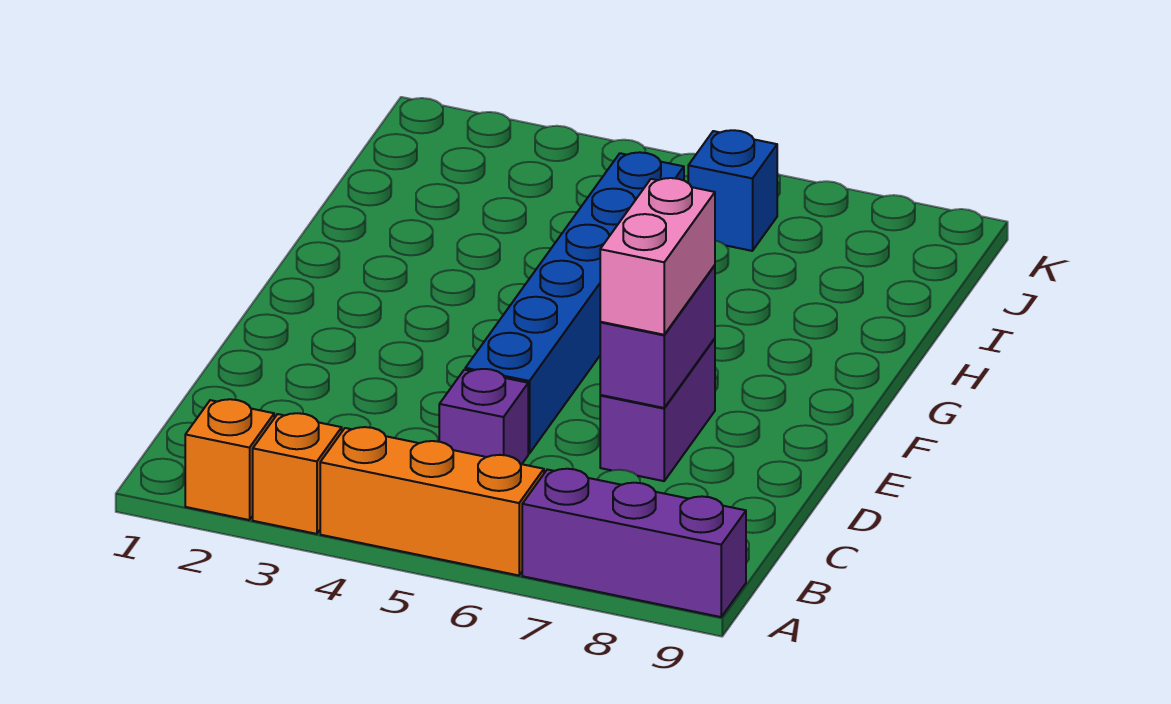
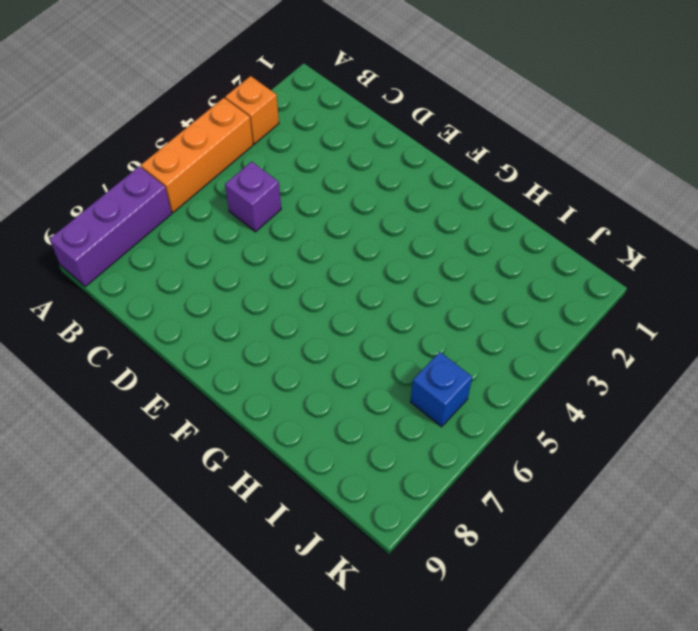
none -> orange brick A2 level 1
none -> blue brick D5:I5 level 1

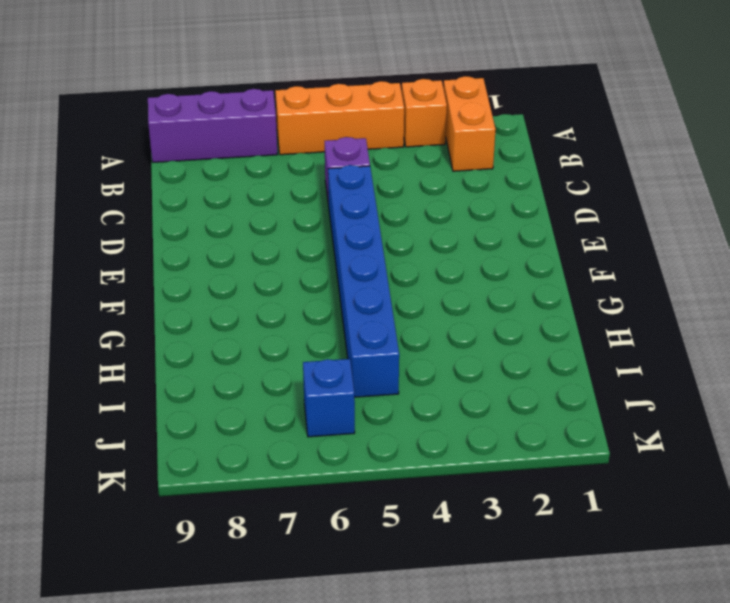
orange brick A2:B2 level 1 -> orange brick A2 level 1
none -> purple brick D7:E7 level 1
none -> purple brick D7:E7 level 2

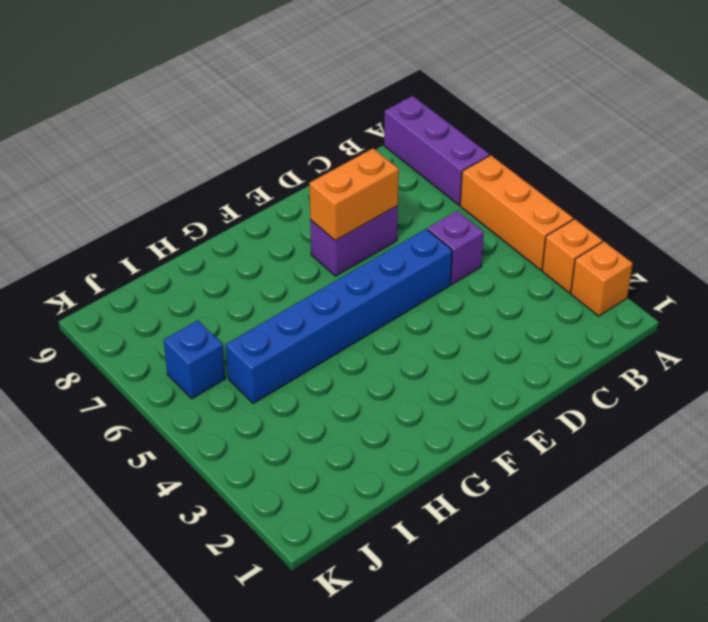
orange brick D7:E7 level 2 -> purple brick D7:E7 level 2
none -> pink brick D7:E7 level 3

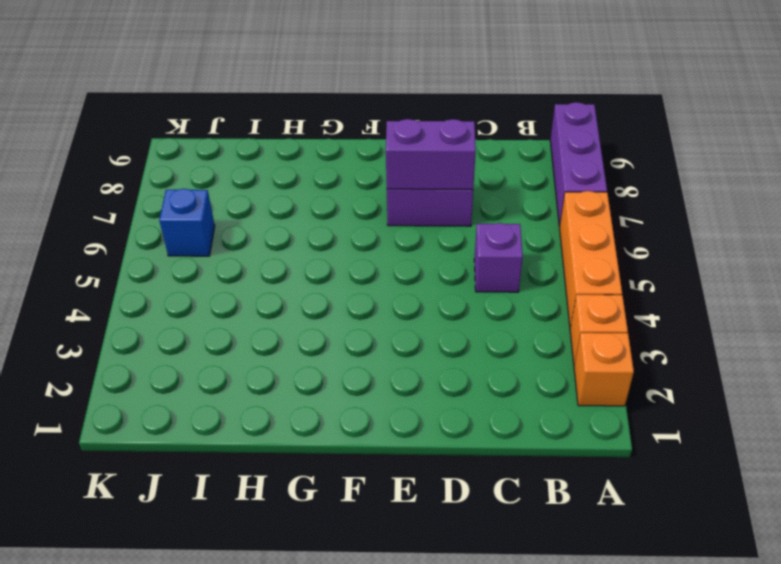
none -> blue brick D5:I5 level 1
none -> pink brick D7:E7 level 3

